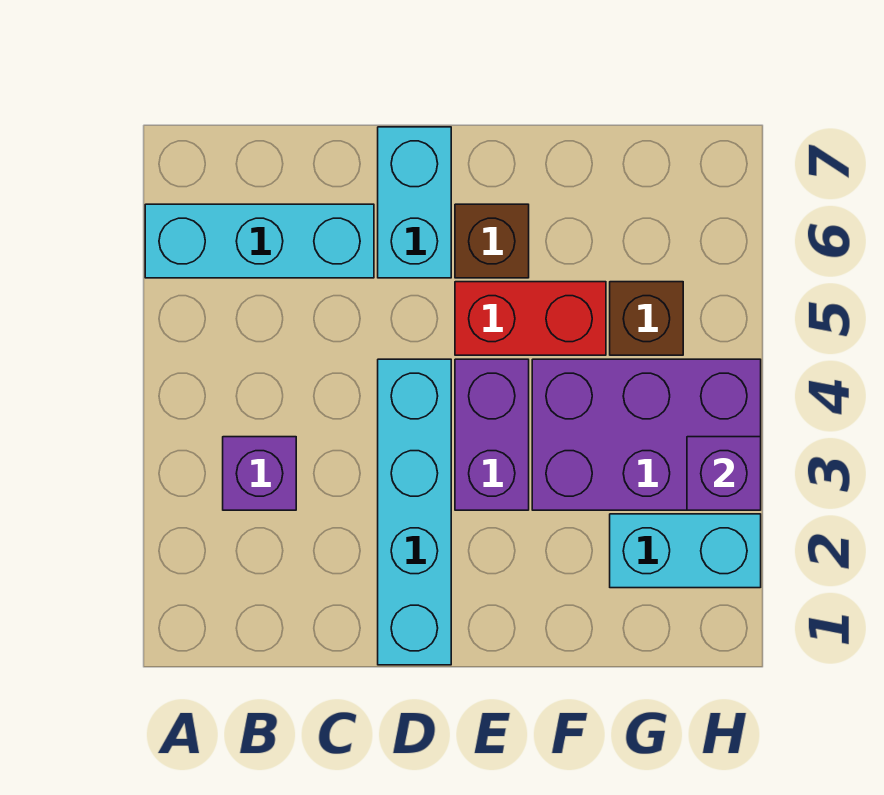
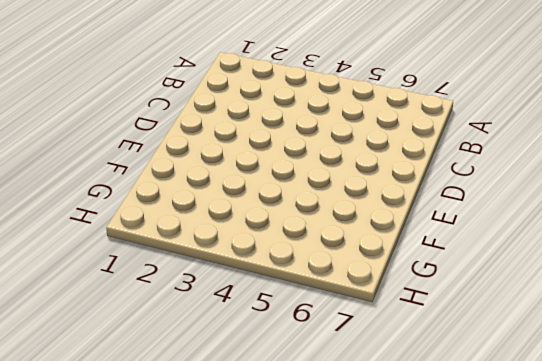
none -> cyan brick A6:C6 level 1
none -> purple brick B3 level 1

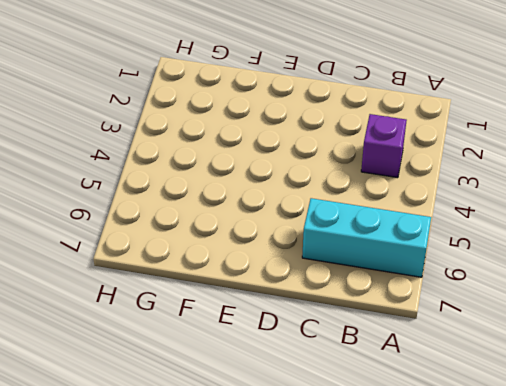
none -> cyan brick D1:D4 level 1
none -> cyan brick D6:D7 level 1

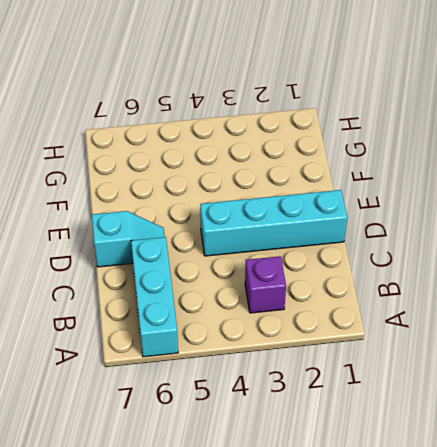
cyan slope D6:D7 level 1 top 7 -> cyan brick D6:D7 level 1
none -> purple brick E3:E4 level 1
none -> red brick E5:F5 level 1

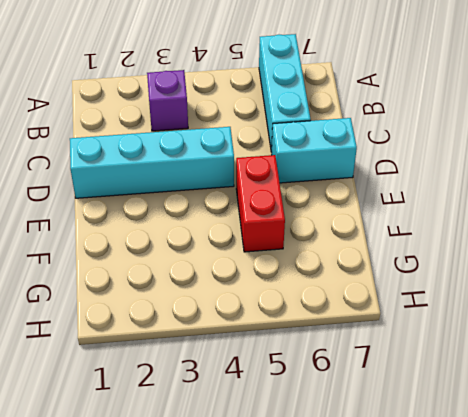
none -> purple brick E3:E4 level 1
none -> brown brick E6 level 1

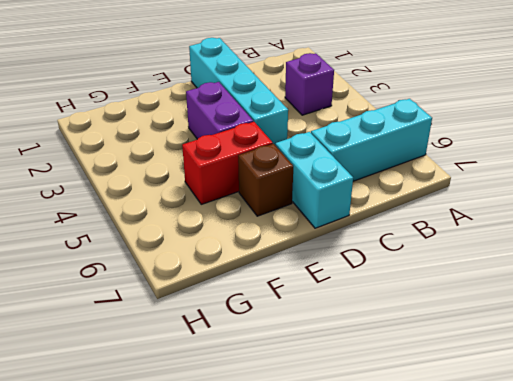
none -> purple brick F3:H4 level 1
none -> cyan brick G2:H2 level 1

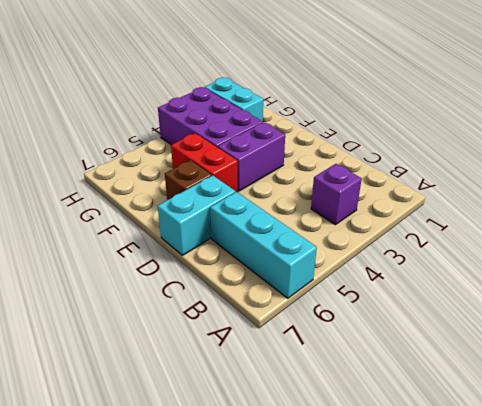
none -> cyan brick D1:D4 level 1
none -> brown brick G5 level 1

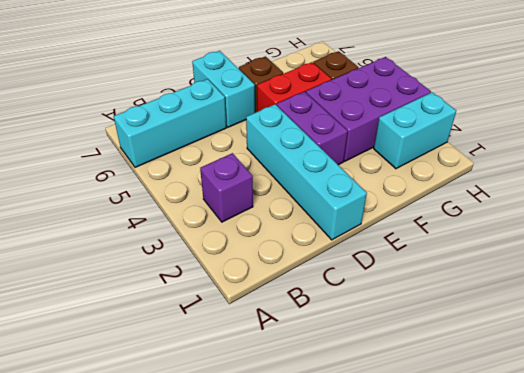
none -> purple brick H3 level 2

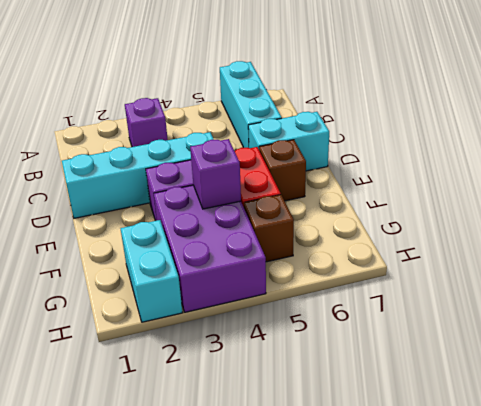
purple brick F4 level 2 -> purple brick H3 level 2

